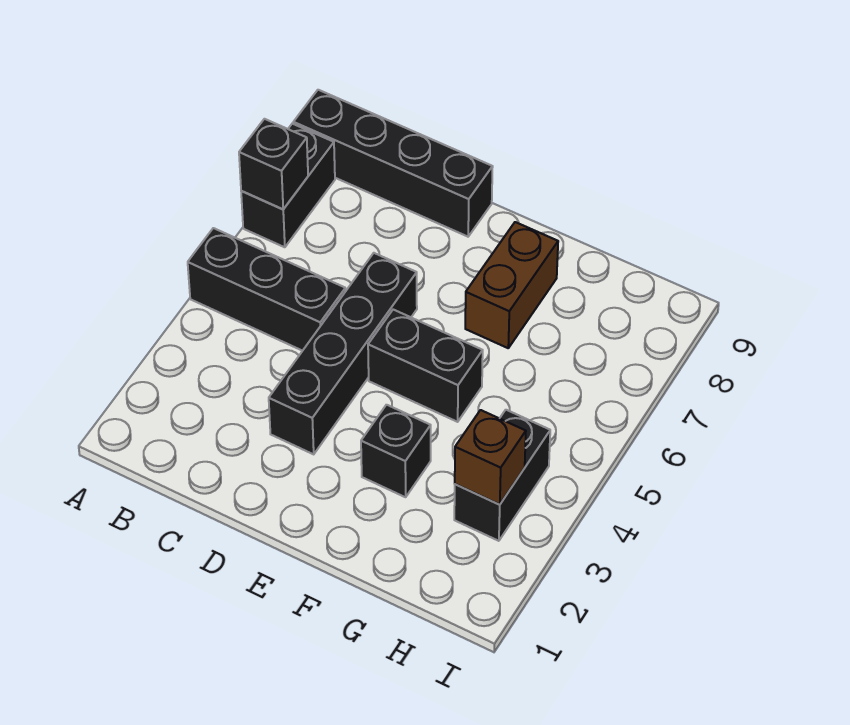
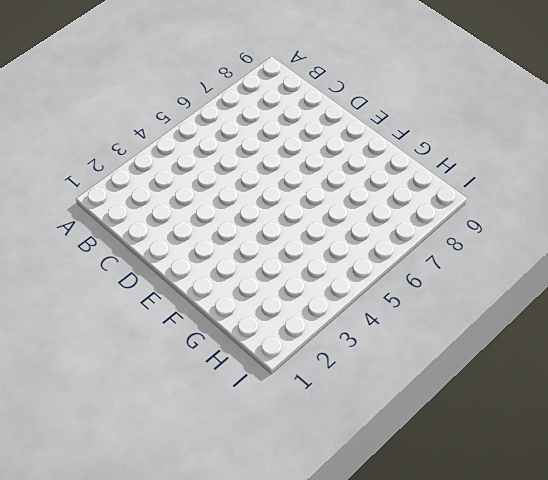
none -> black brick A5:C5 level 1
none -> black brick A7:A8 level 1

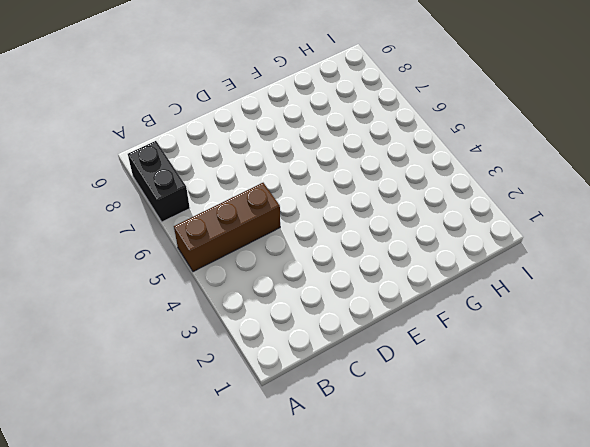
brown brick A5:C5 level 1 -> black brick A5:C5 level 1
none -> black brick A9:D9 level 1
none -> black brick D3:D6 level 1

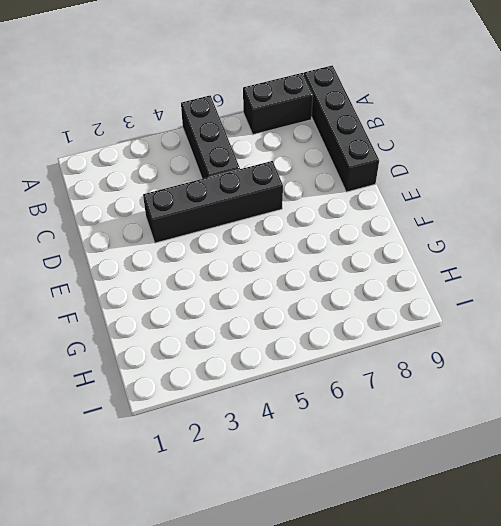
none -> black brick E5:F5 level 1
none -> black brick F3 level 1

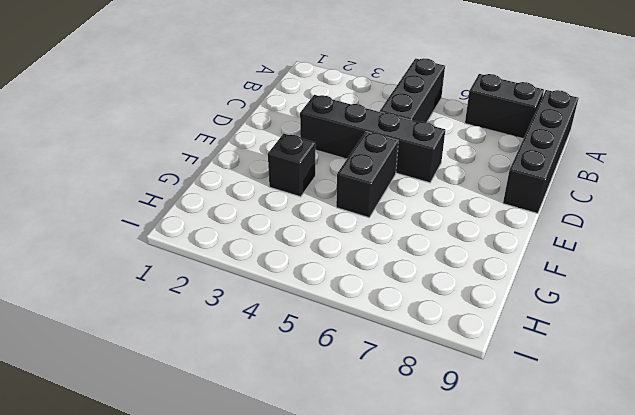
none -> brown brick F7:F8 level 1
none -> black brick H3:H4 level 1

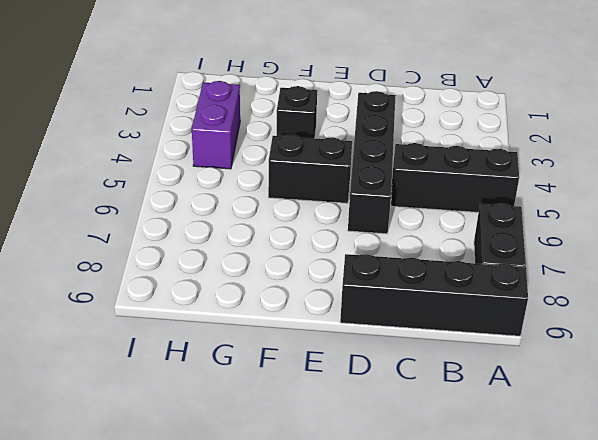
purple brick H3:H4 level 1 -> black brick H3:H4 level 1
none -> brown brick F7:F8 level 1
none -> black brick A7 level 2

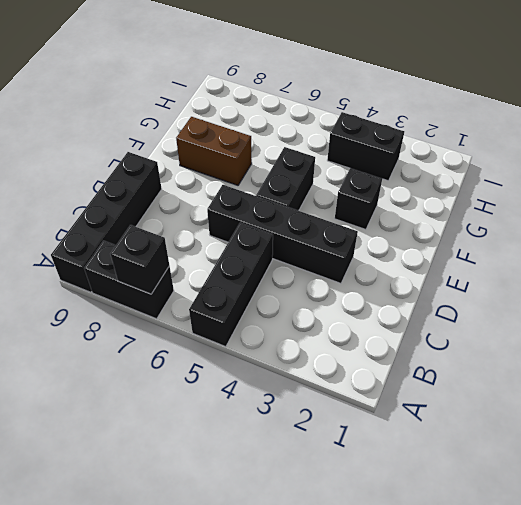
none -> brown brick H3 level 2

